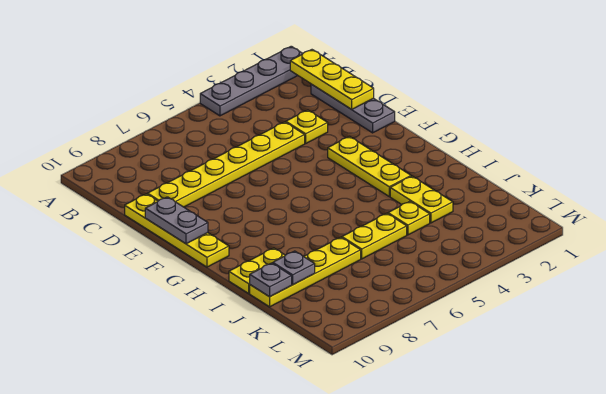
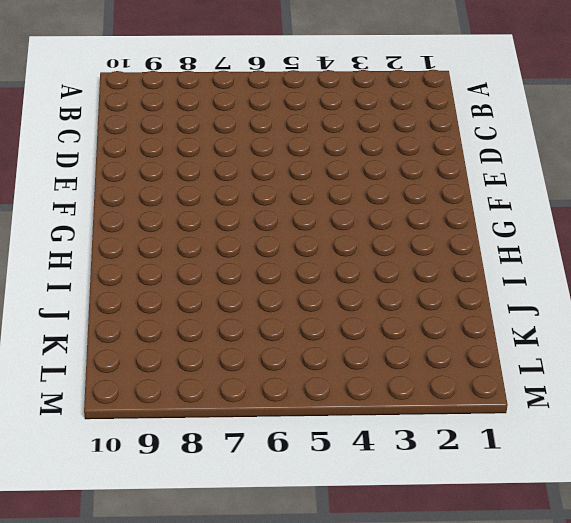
none -> grey plate A1:A4 level 1
none -> grey plate C1:E1 level 1
none -> yellow plate D3 level 1

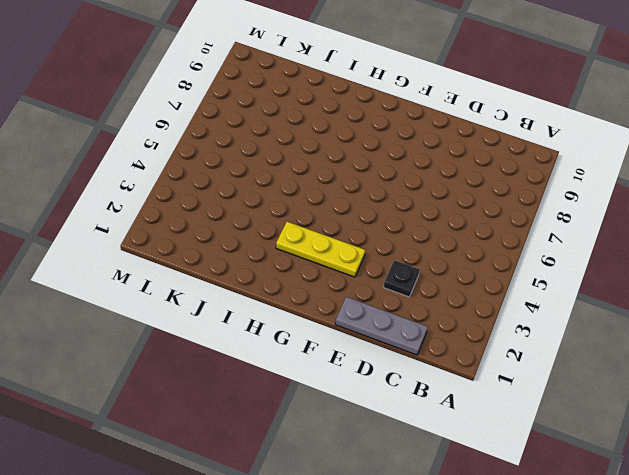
black plate D3 level 1 -> yellow plate D3 level 1
none -> grey plate A1:A4 level 1
none -> yellow plate D4:D9 level 1
none -> yellow plate D10:G10 level 1

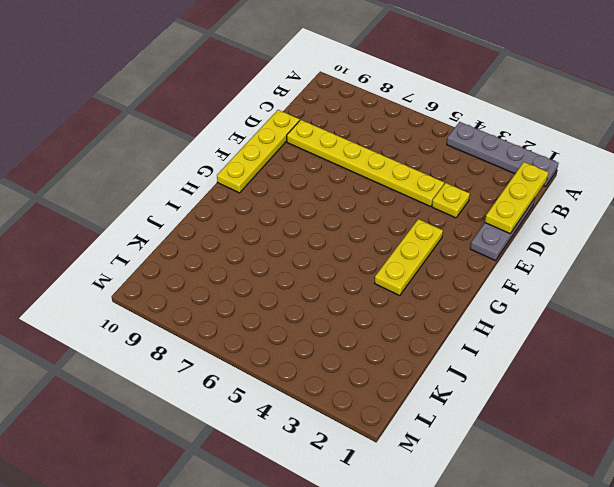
none -> yellow plate I3:J3 level 1
none -> yellow plate I9:I10 level 1
none -> yellow plate J4 level 1

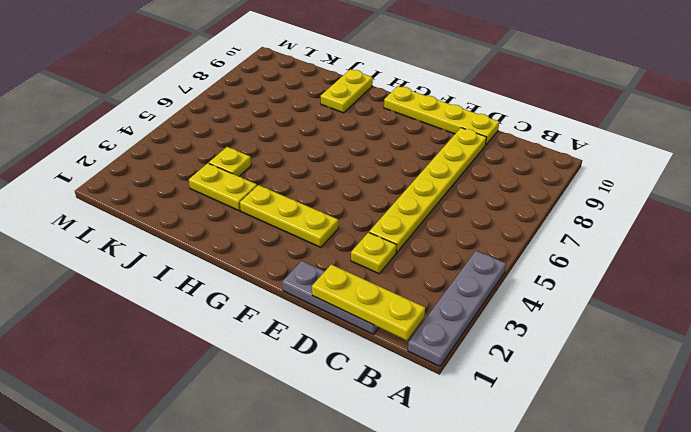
none -> yellow plate J5:J6 level 1
none -> yellow plate J7:J10 level 1
none -> grey plate E10:F10 level 2

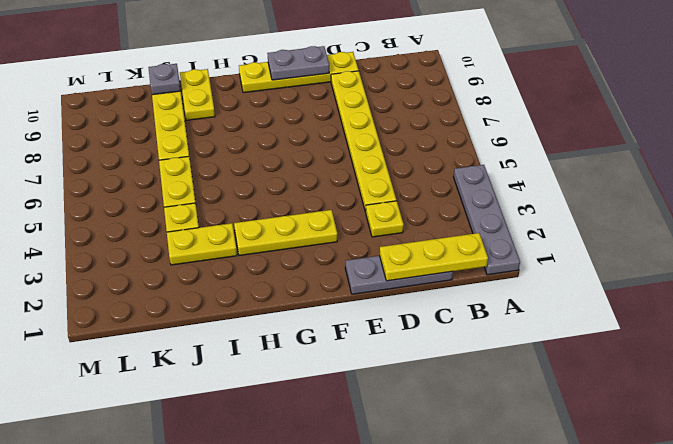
none -> grey plate J9 level 2

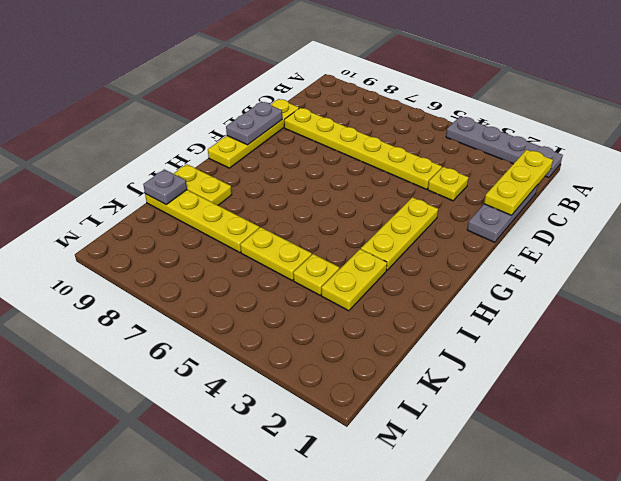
none -> grey plate J9 level 2

